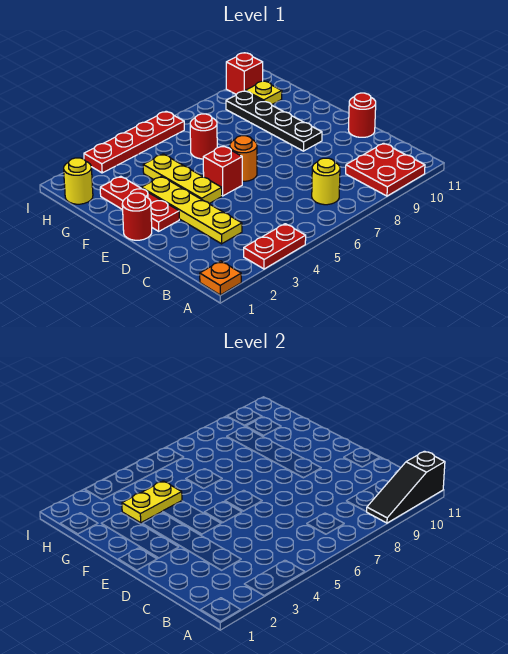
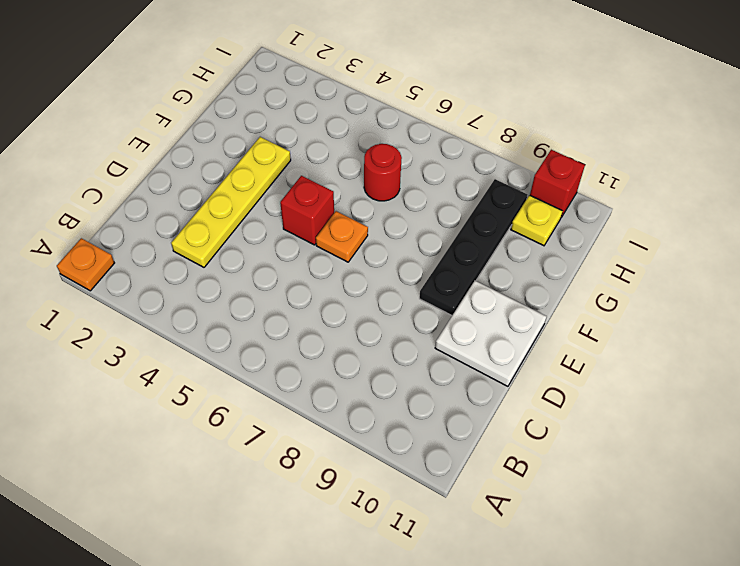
white plate D10:E11 level 1 -> red round brick D11 level 1
orange plate E6 level 1 -> orange round brick E6 level 1
none -> red plate A3:A4 level 1
none -> red plate A9:B10 level 1
none -> yellow round brick B7 level 1

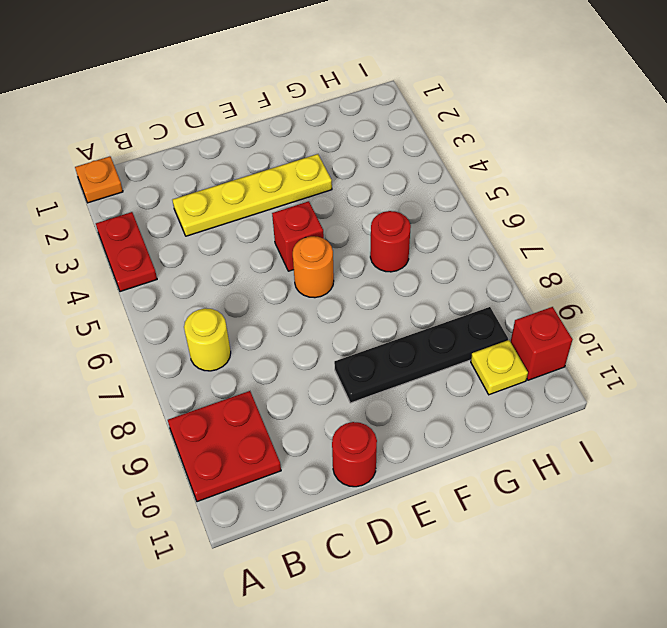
none -> red round brick E1 level 1
none -> red plate E2:G2 level 1
none -> yellow plate E4:G4 level 1

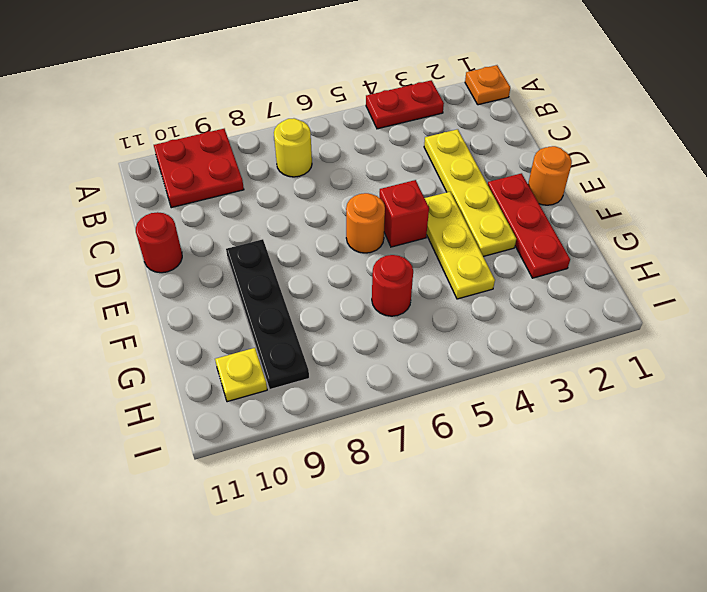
orange round brick E1 level 1 -> red round brick E1 level 1
none -> yellow round brick H1 level 1
none -> red plate I3:I6 level 1
none -> red brick I10 level 1

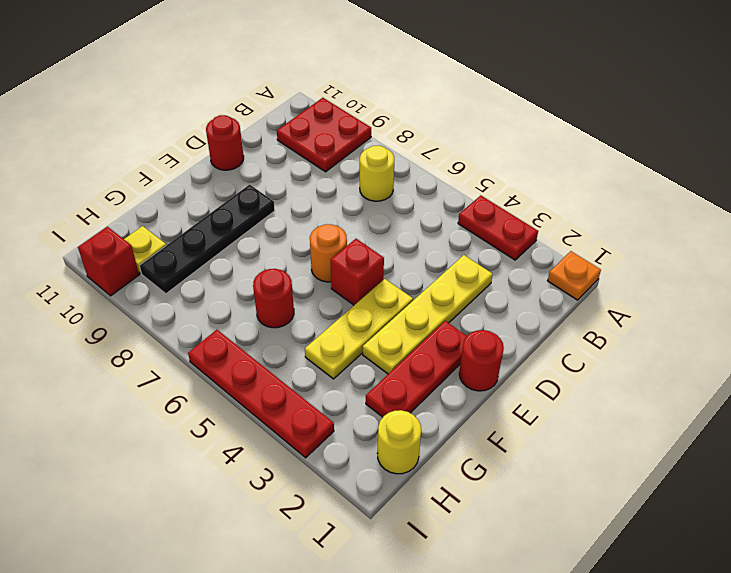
none -> black slope A9:A11 level 2 top 11
none -> yellow plate G3:G4 level 2

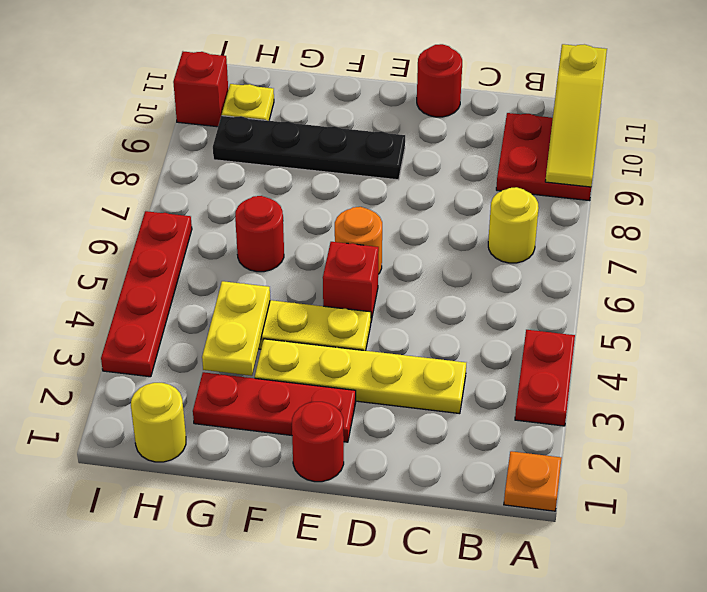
yellow slope A9:A11 level 2 top 11 -> black slope A9:A11 level 2 top 11

